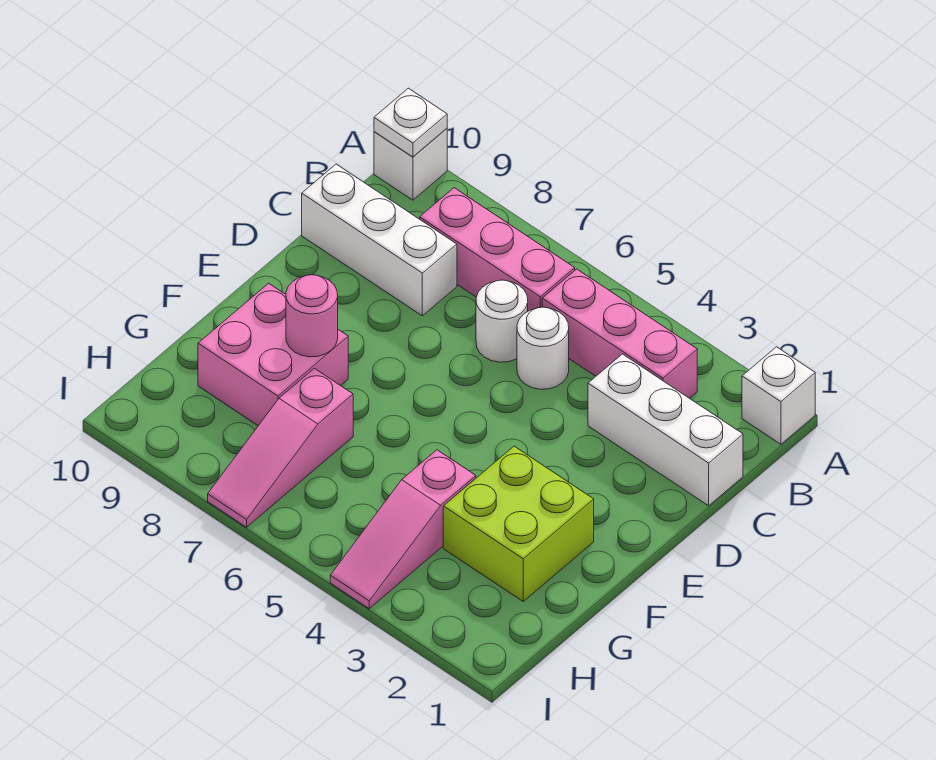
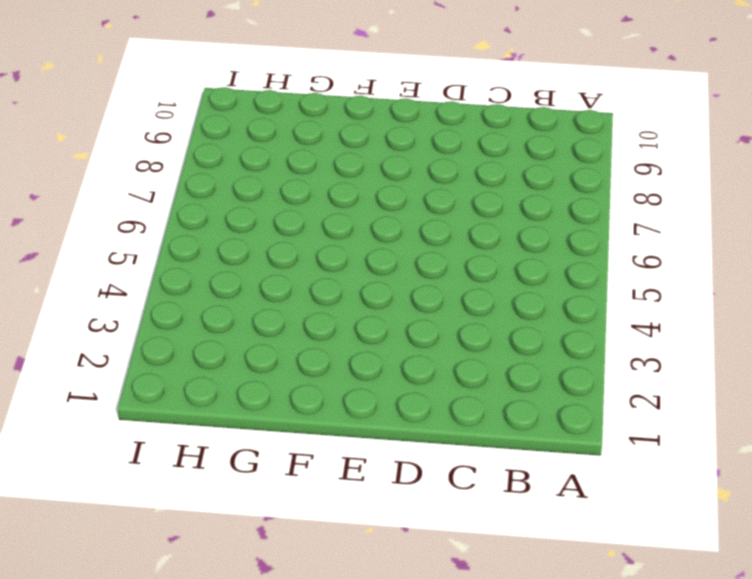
none -> white brick A1 level 1
none -> white brick A10 level 1
none -> pink brick B3:B5 level 1

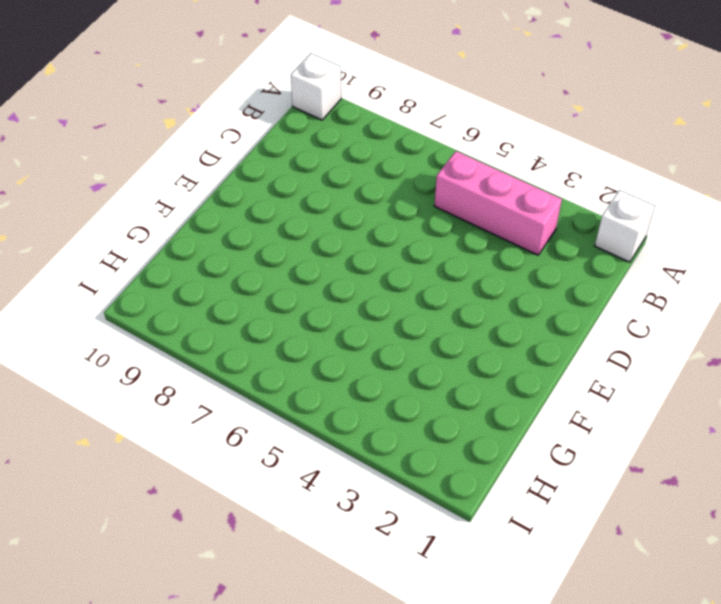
none -> pink brick B6:B8 level 1
none -> white brick C1:C3 level 1
none -> white round brick C5 level 1

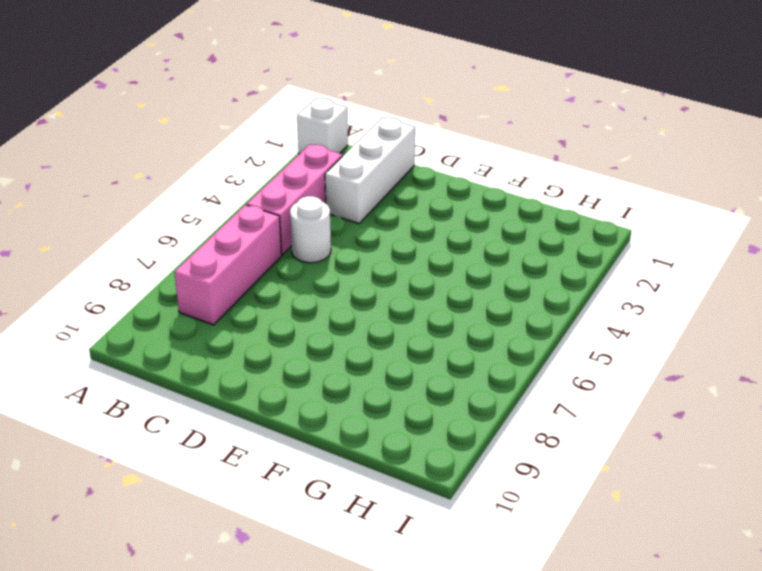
none -> white brick A10 level 1
none -> white round brick C6 level 1
none -> white brick C8:C10 level 1

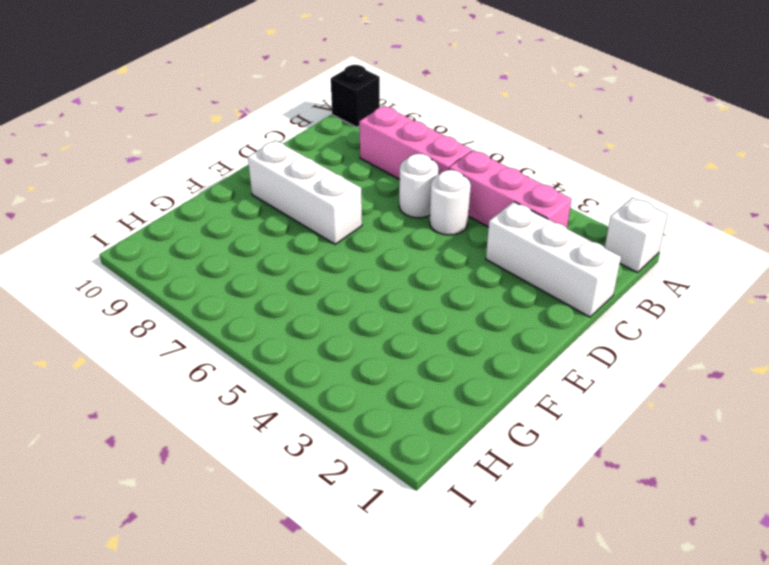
black brick A10 level 1 -> white brick A10 level 1
white brick E7:E9 level 1 -> white brick C8:C10 level 1
none -> lime brick F2:G3 level 1
none -> pink brick F8:G9 level 1
none -> pink slope G4:I4 level 1 top G

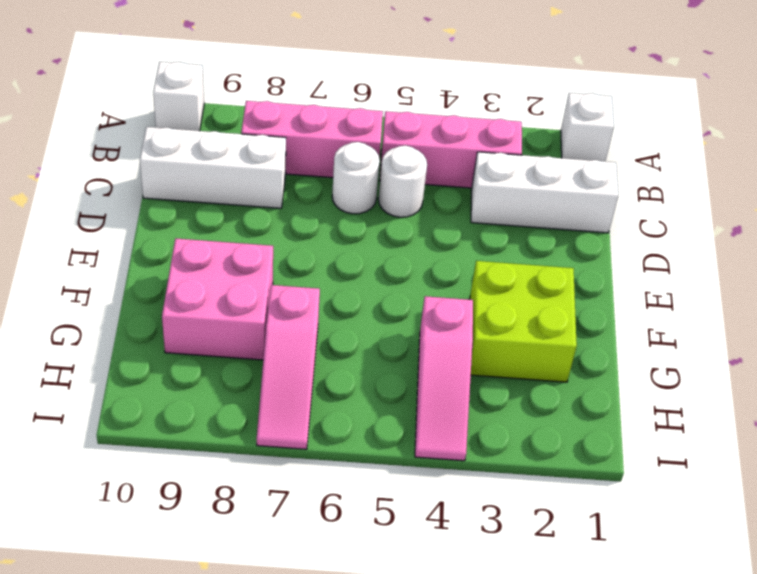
none -> white plate A10 level 2
none -> pink round brick F8 level 2

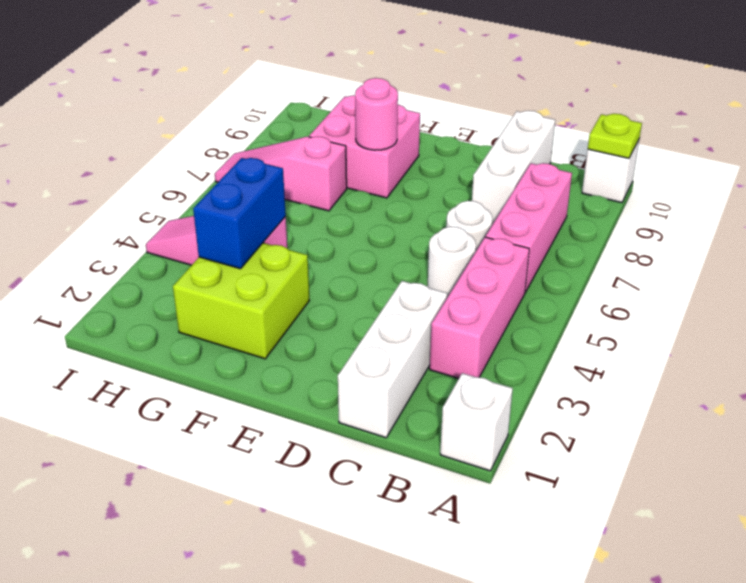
lime plate A10 level 2 -> white plate A10 level 2
blue brick G3:G4 level 2 -> none

